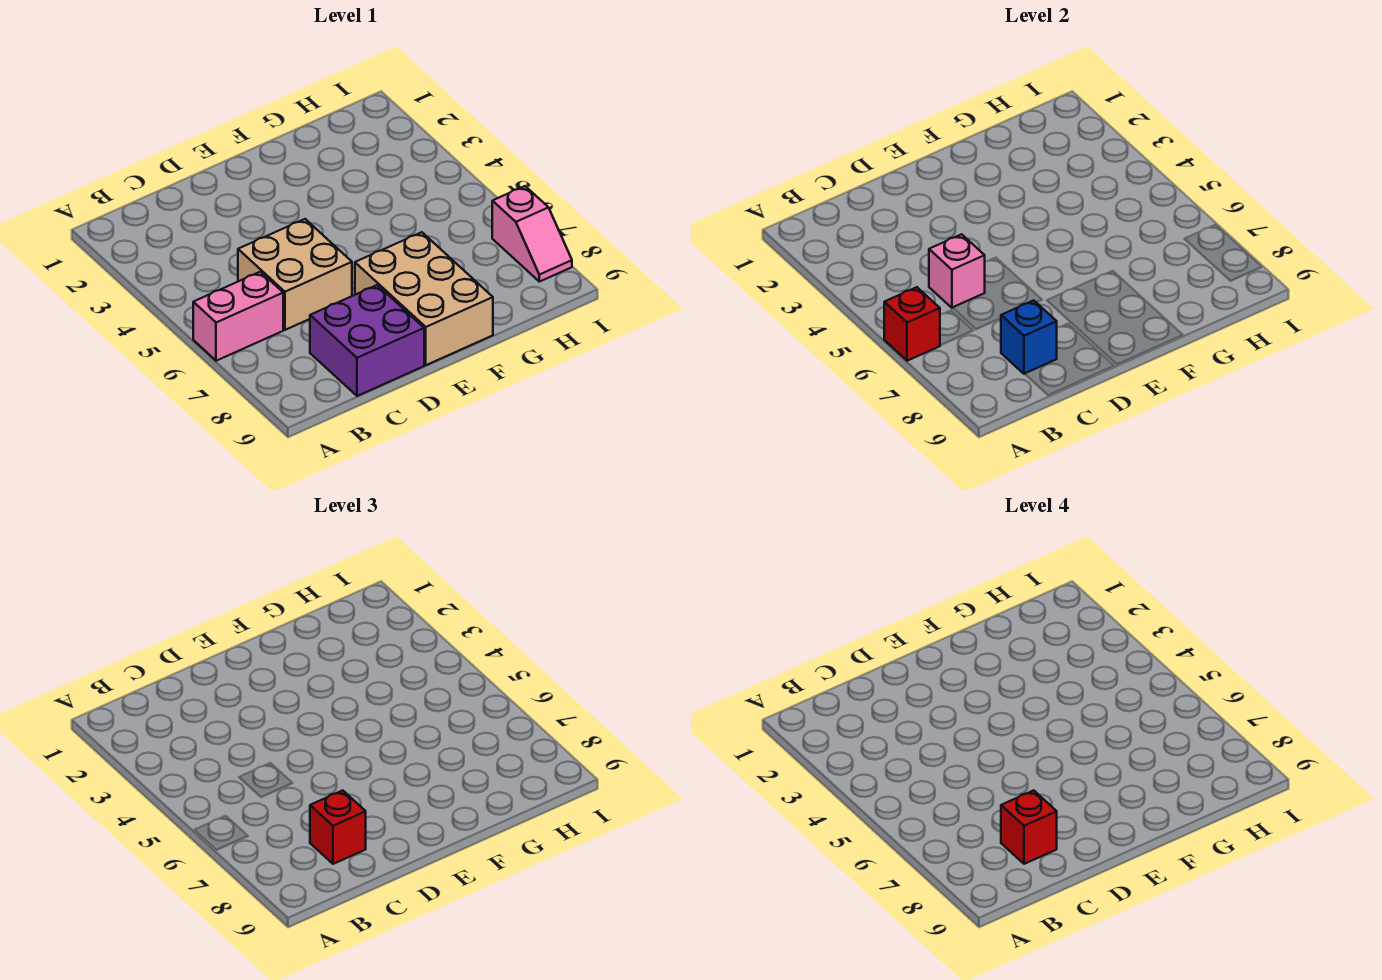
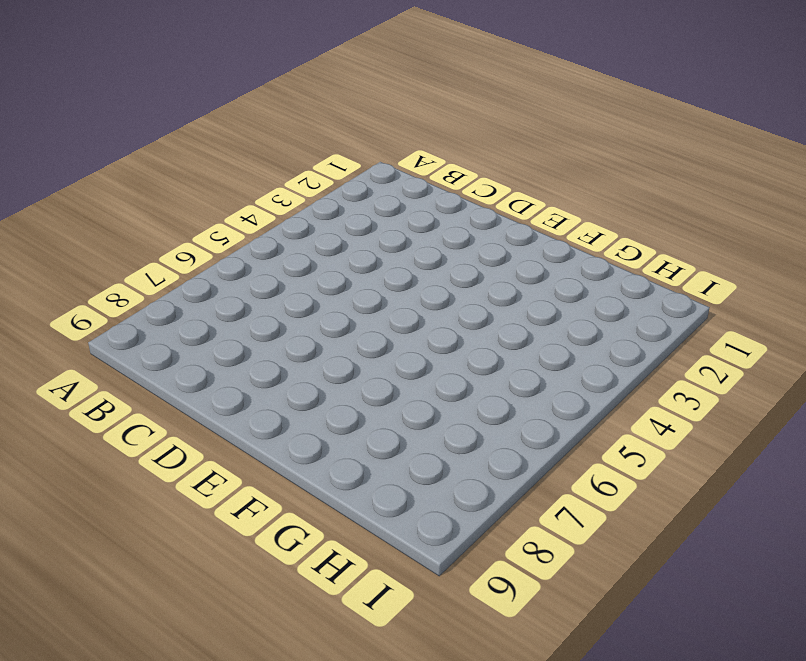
none -> pink brick A6:B6 level 1
none -> tan brick C5:D6 level 1

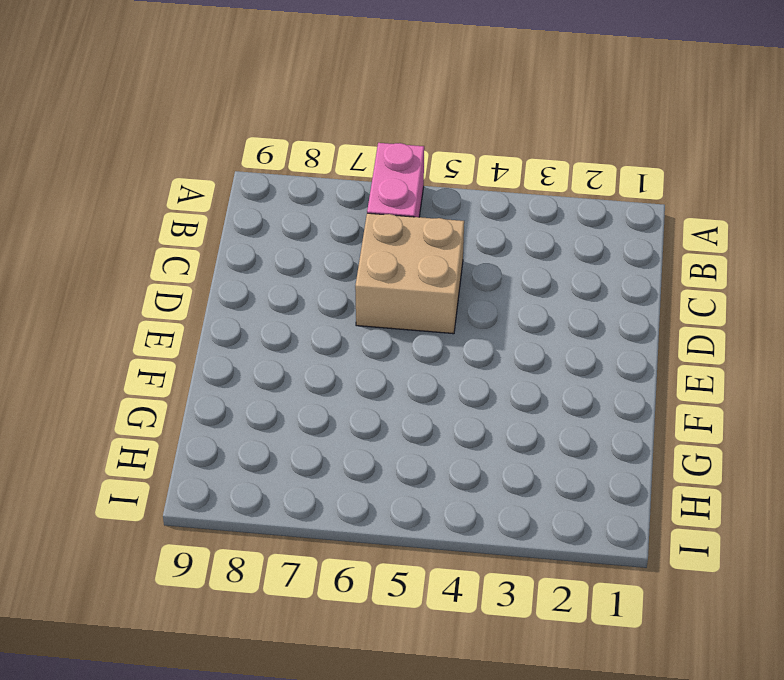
none -> purple brick C8:D9 level 1
none -> tan brick E7:F9 level 1

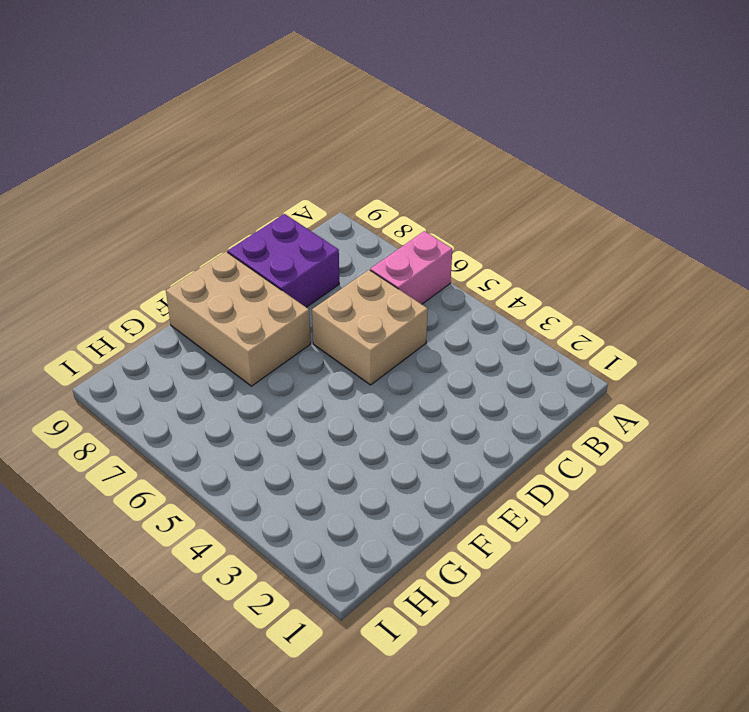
none -> pink slope I7:I8 level 1 top 7
none -> red brick A6 level 2

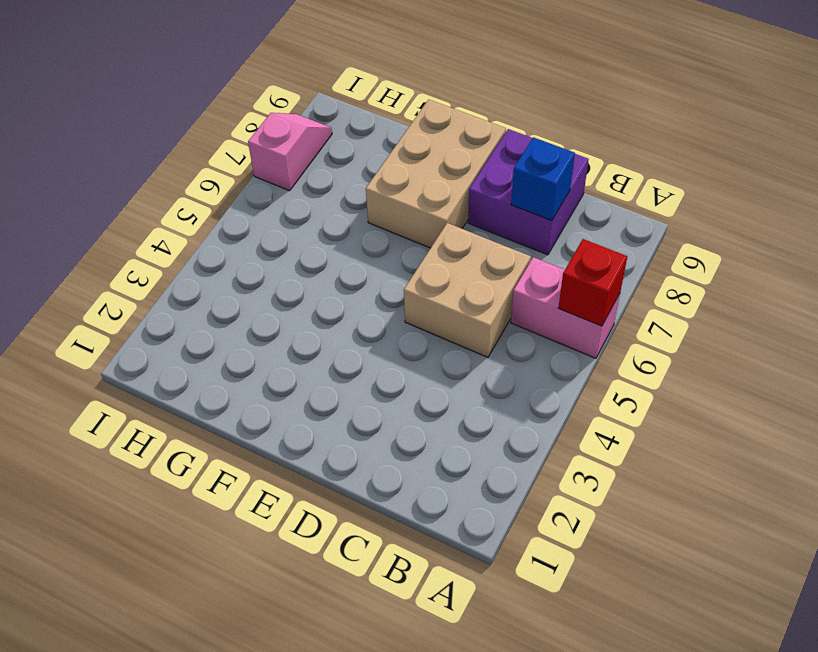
none -> pink brick C5 level 2
none -> red brick C8 level 3

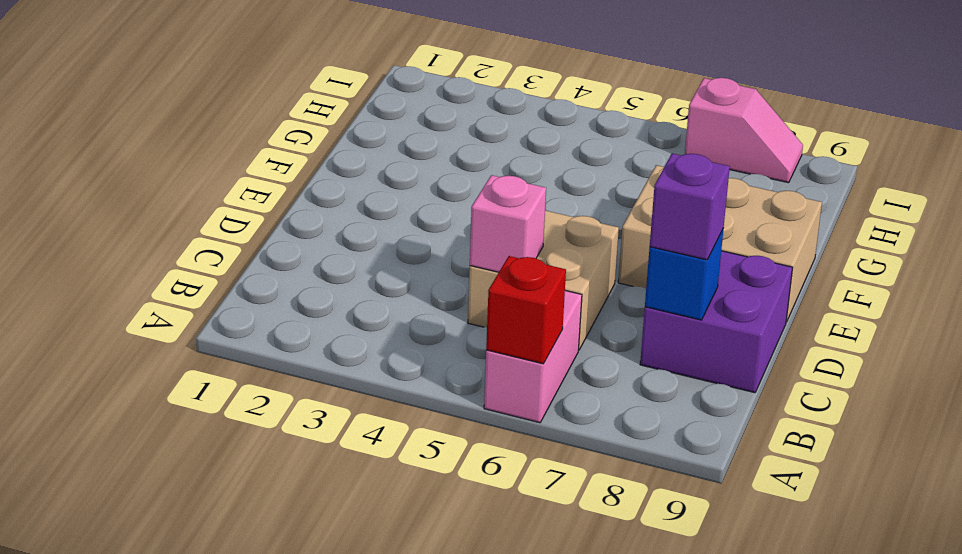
purple brick C8 level 3 -> red brick C8 level 3
none -> red brick C8 level 4

